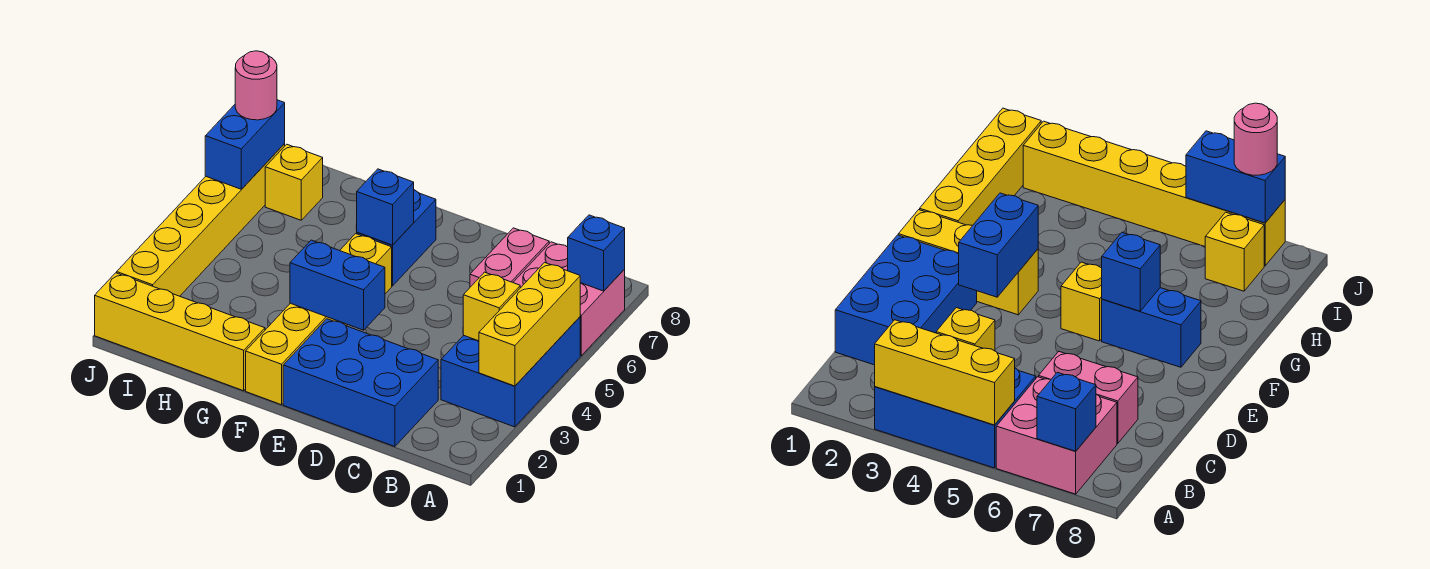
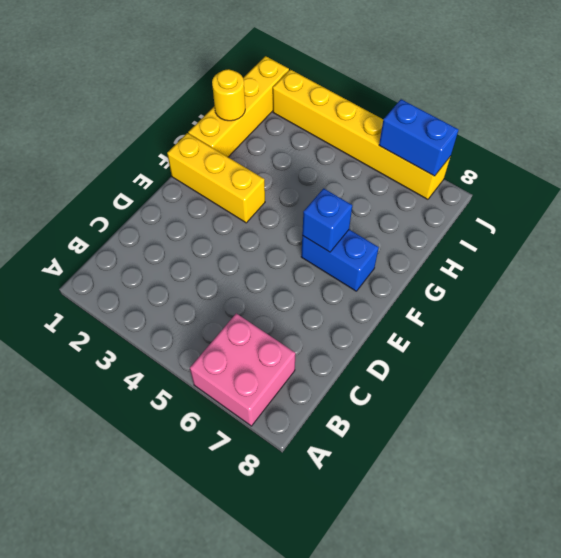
yellow round brick H1 level 2 -> none
none -> blue brick A3:B5 level 1
none -> blue brick C1:E2 level 1
none -> pink brick C6:C7 level 1

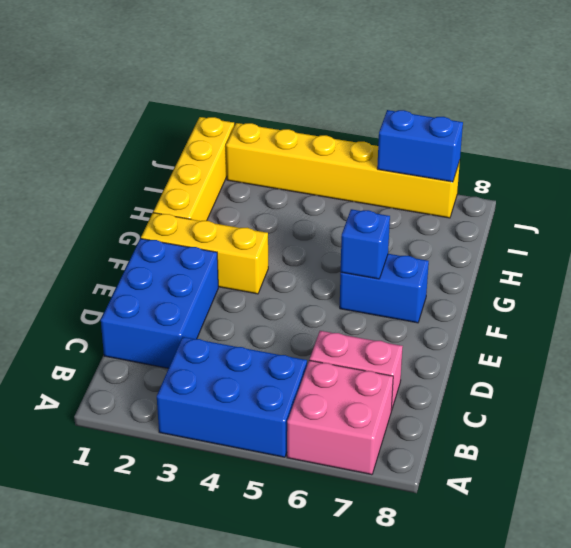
none -> yellow brick F5 level 1
none -> yellow brick I7 level 1
none -> yellow brick A3:A5 level 2

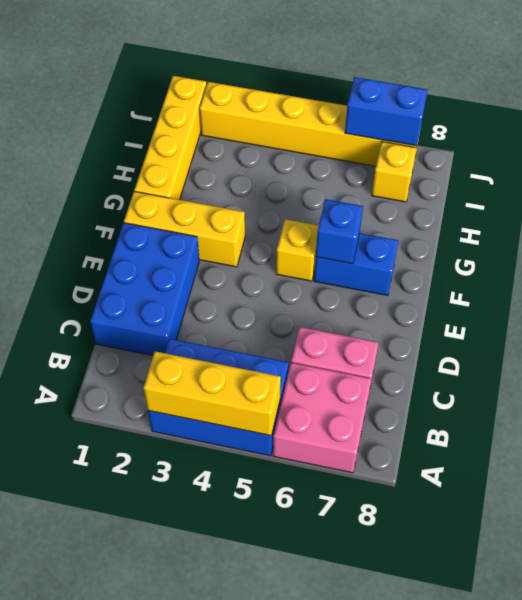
none -> blue brick A7 level 2
none -> yellow brick B4 level 2
none -> blue brick E3:F3 level 2

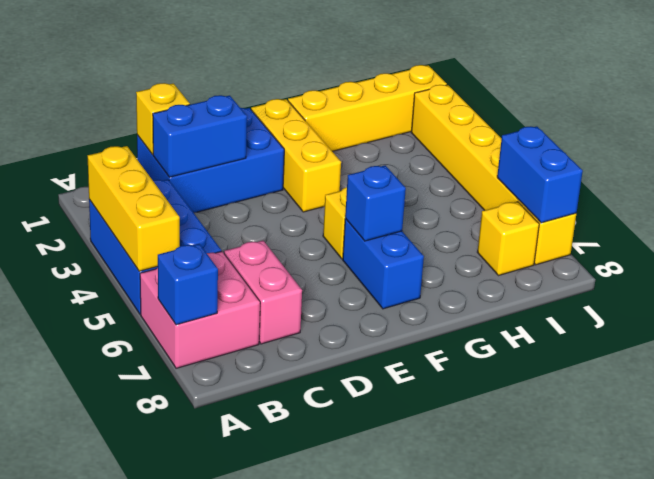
yellow brick C1 level 2 -> yellow brick B4 level 2
blue brick C2:D2 level 2 -> blue brick E3:F3 level 2
none -> pink round brick J7 level 3

